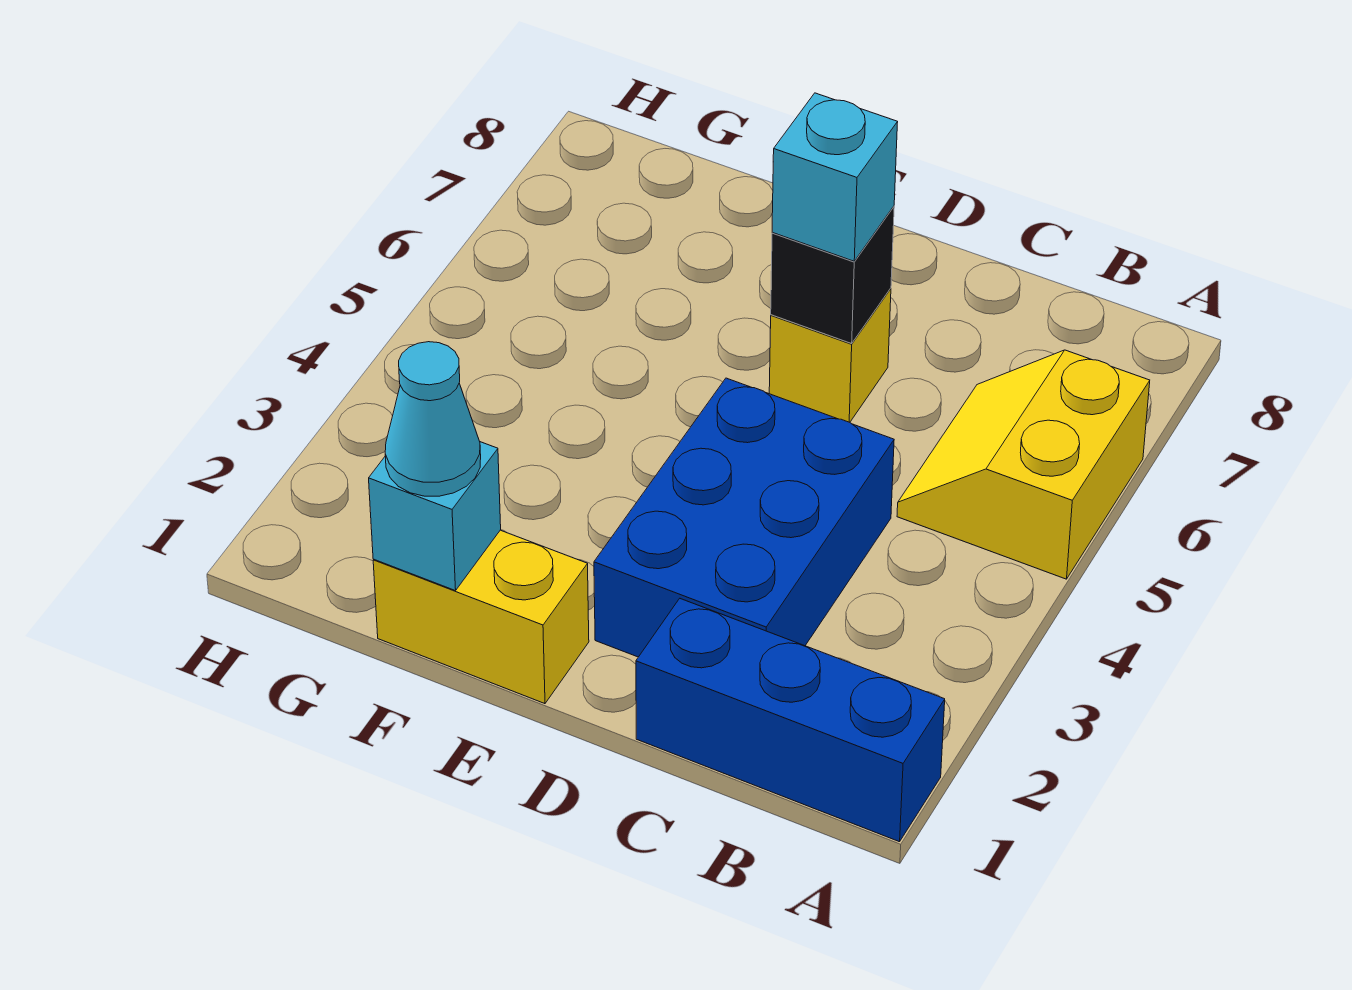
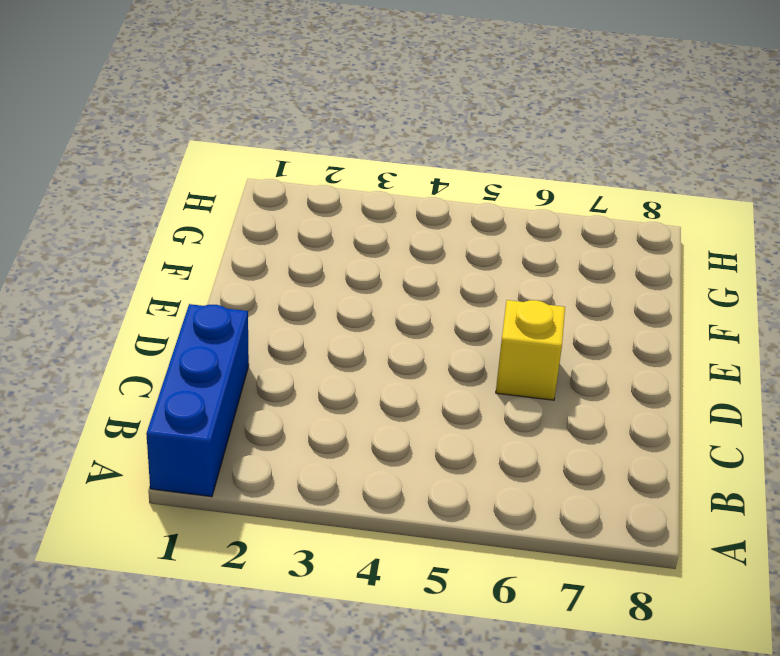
none -> yellow slope A5:B6 level 1 top A
none -> blue brick C2:D4 level 1

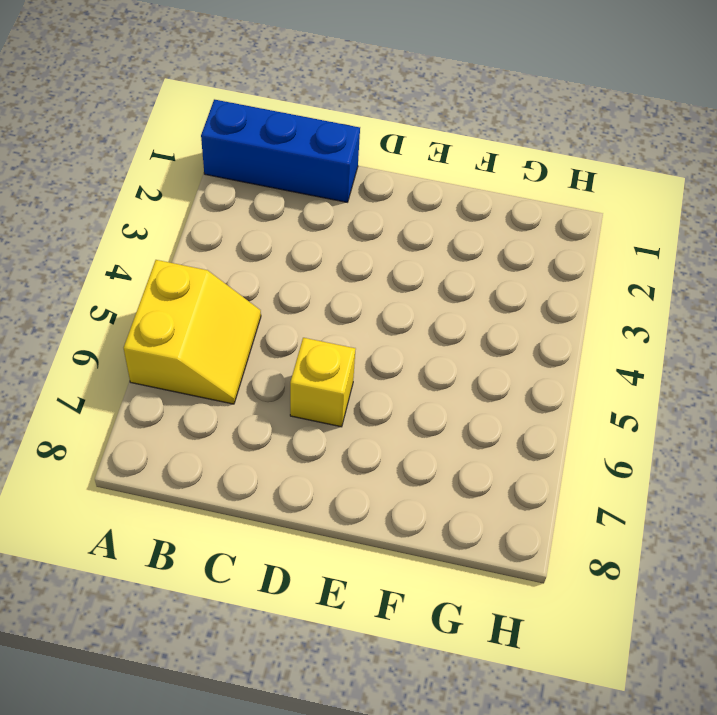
none -> blue brick C2:D4 level 1
none -> yellow brick E1:F1 level 1

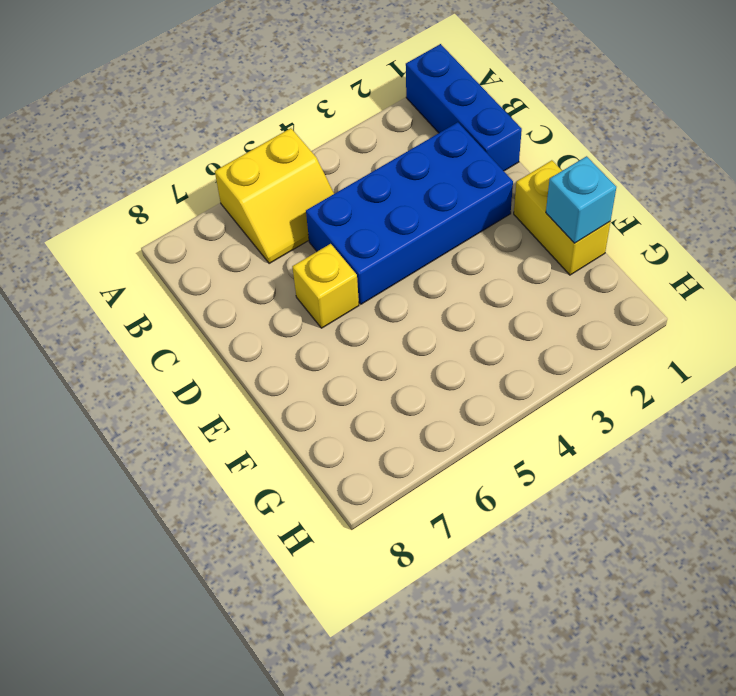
blue brick C2:D5 level 1 -> blue brick C2:D4 level 1
none -> black brick D6 level 2
none -> cyan brick D6 level 3

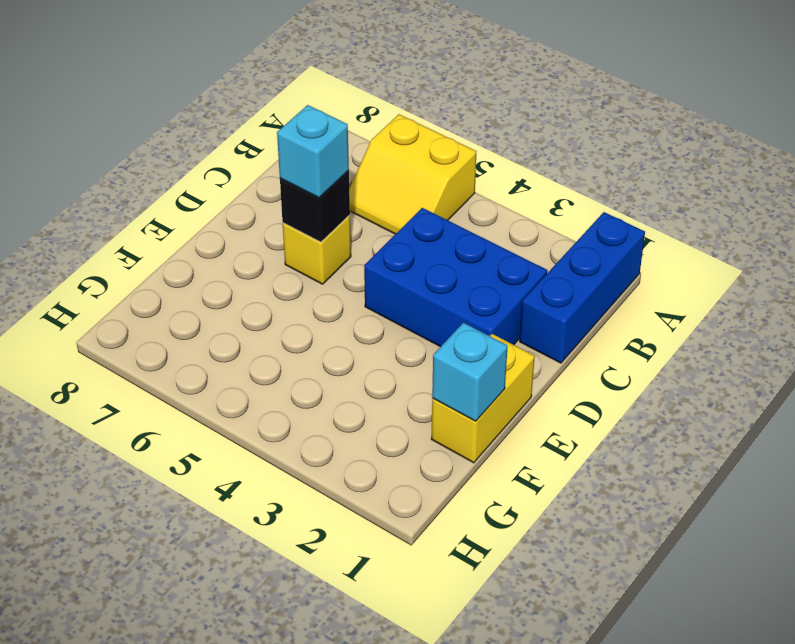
none -> cyan cone F1 level 3

